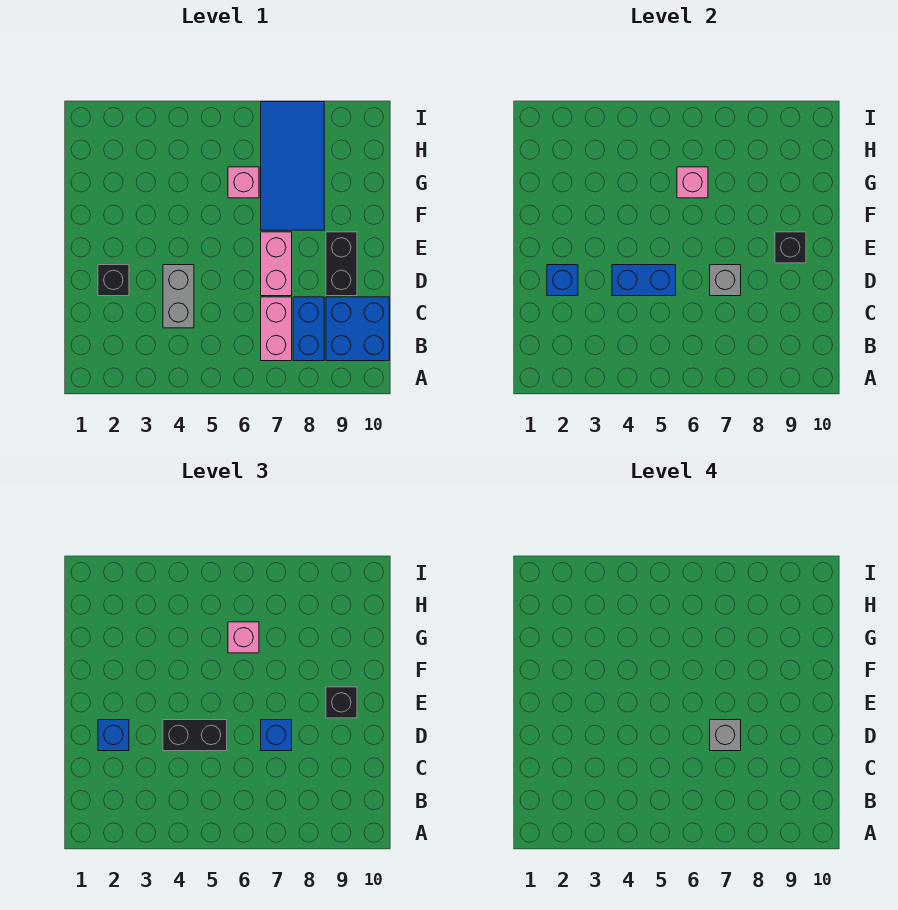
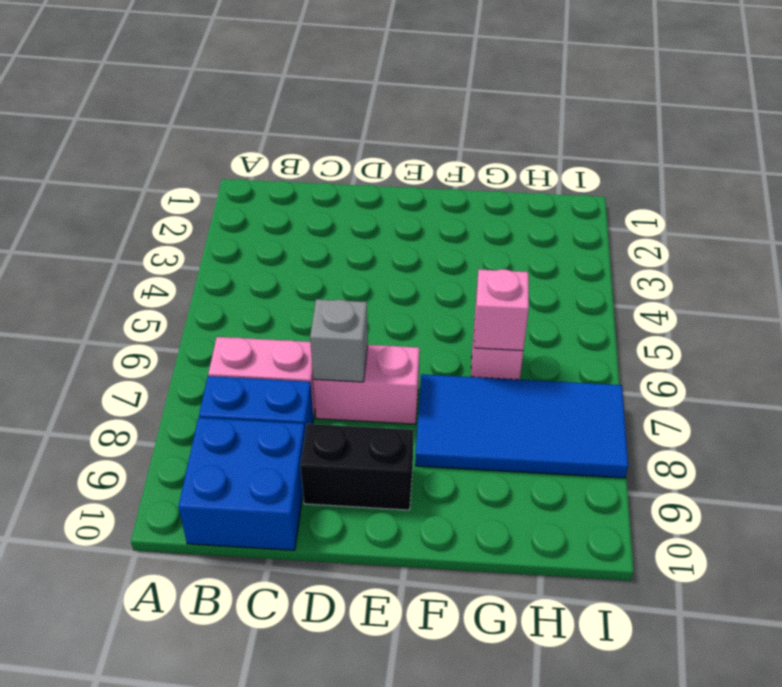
none -> grey brick C4:D4 level 1
none -> black brick D2 level 1
none -> blue brick D2 level 2

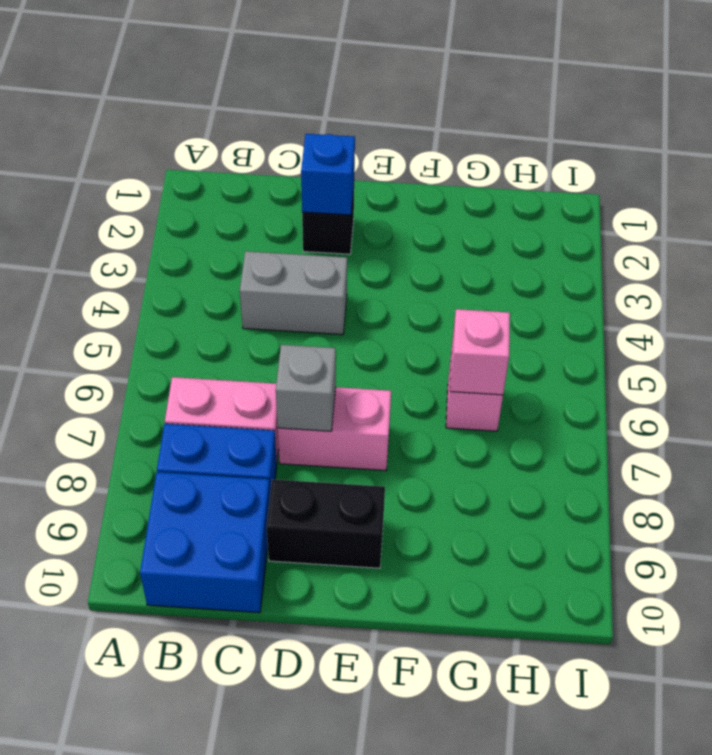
none -> blue tile F7:I8 level 1
none -> blue brick D4:D5 level 2
none -> black brick E9 level 2

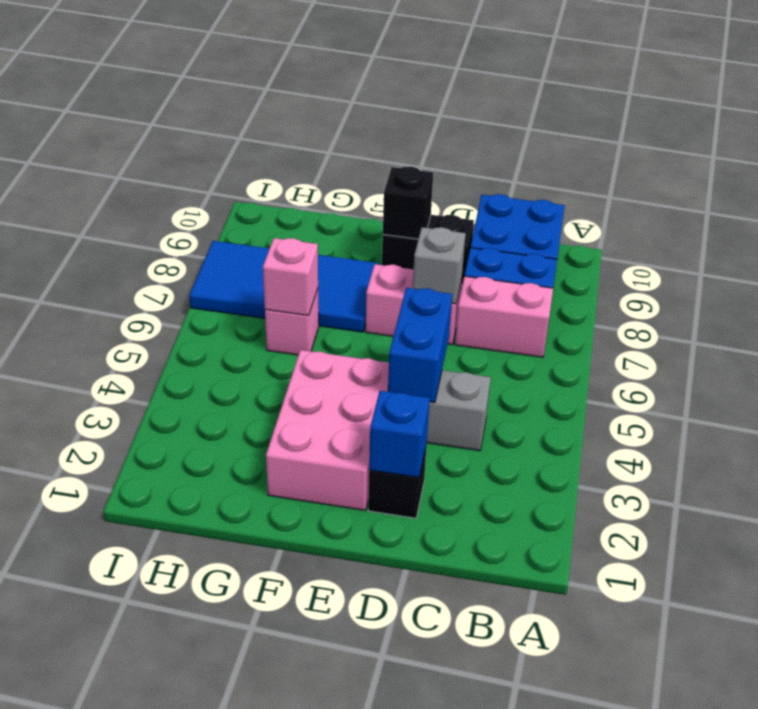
pink brick E2:F4 level 1 -> none
none -> blue brick D2 level 3
none -> black brick D4:D5 level 3
none -> blue brick D7 level 3

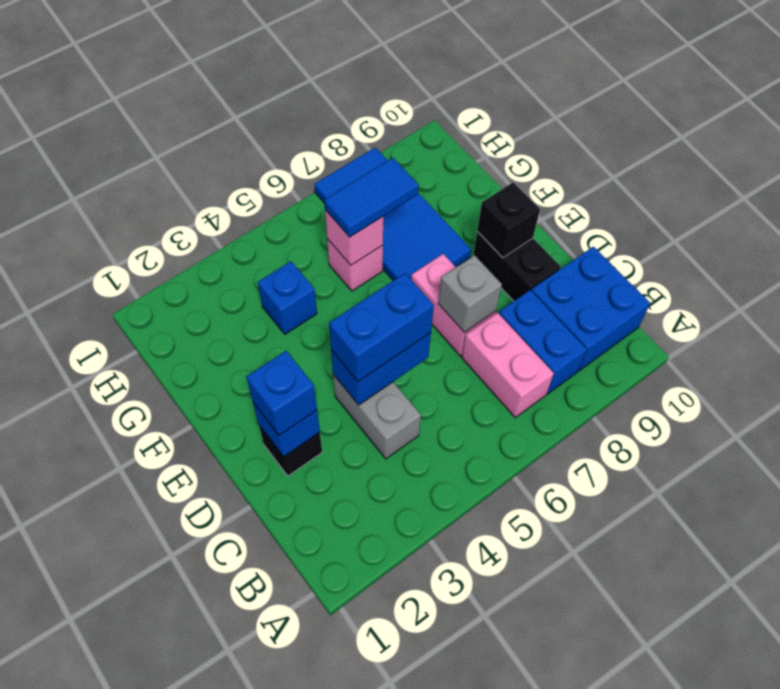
blue brick D4:D5 level 3 -> black brick D4:D5 level 3
blue brick G4 level 1 -> blue brick D7 level 3
blue tile G6:G7 level 3 -> pink brick G6 level 3
none -> black brick E9 level 3
none -> grey brick D7 level 4

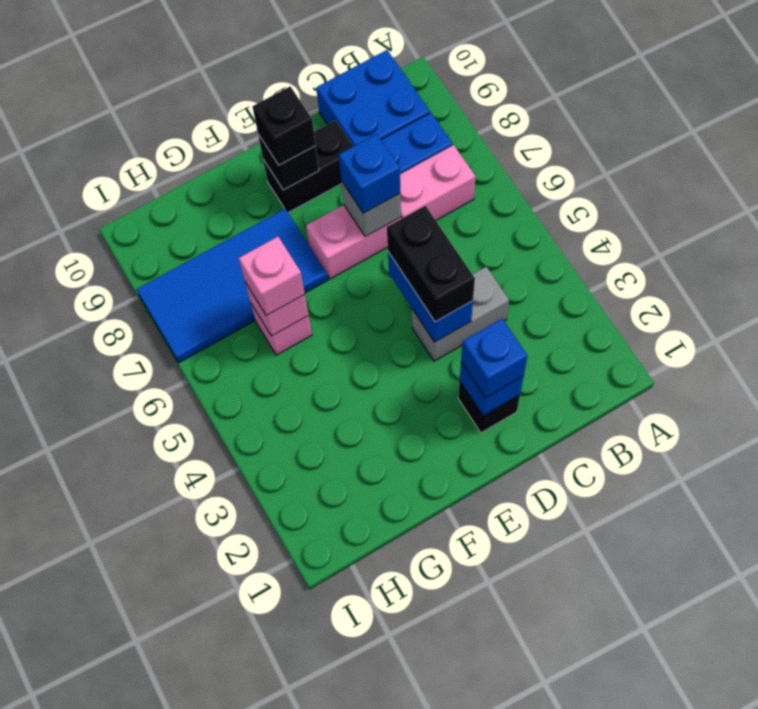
none -> grey brick D7 level 4

